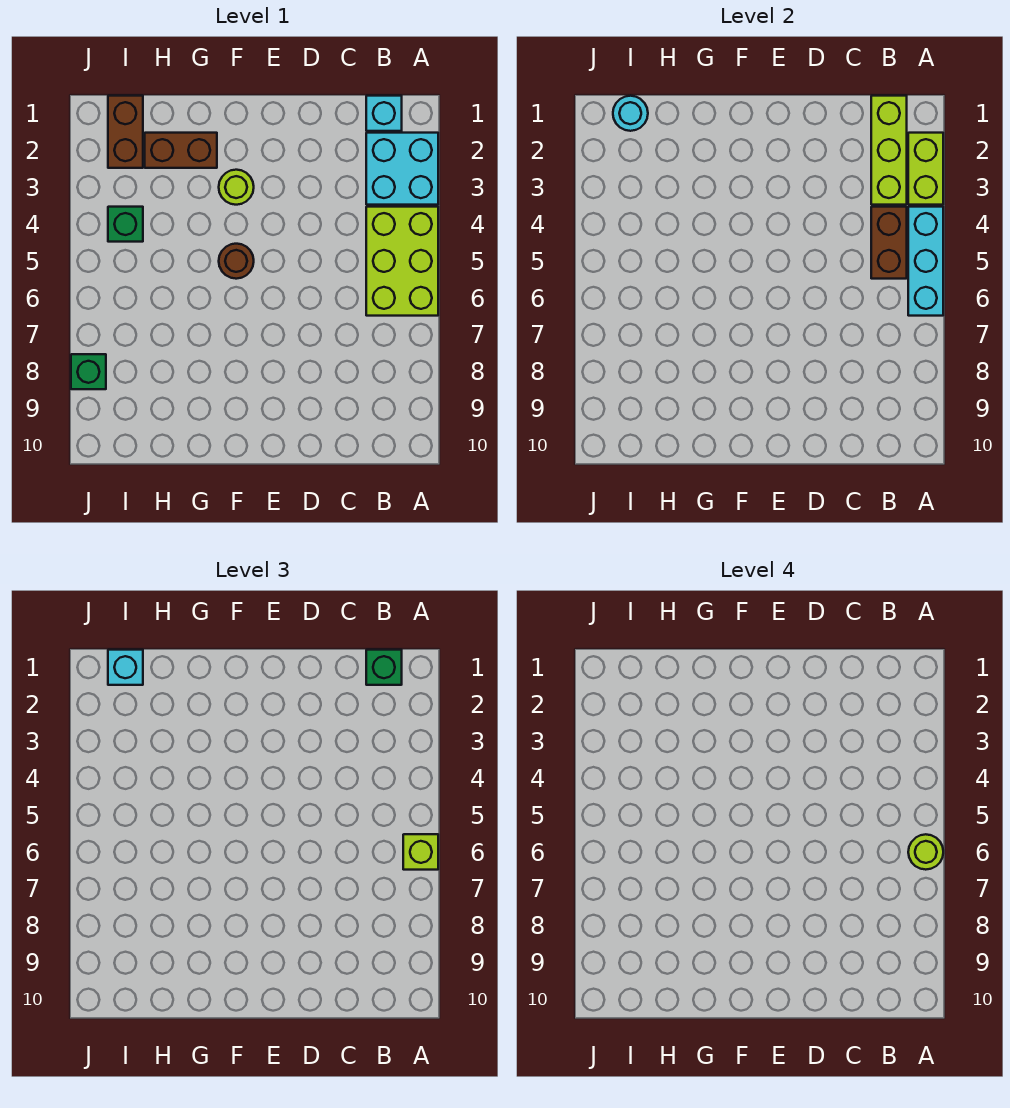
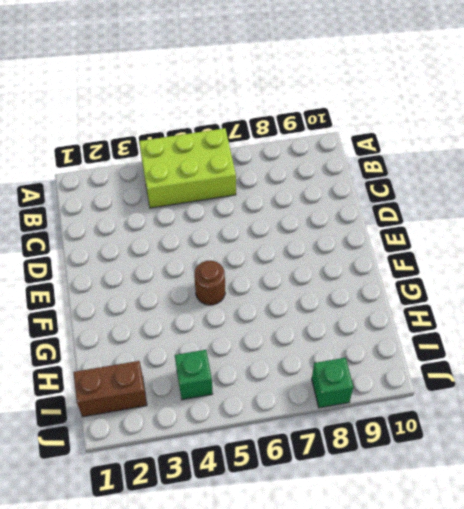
none -> cyan brick A2:B3 level 1
none -> cyan brick B1 level 1
none -> lime round brick F3 level 1

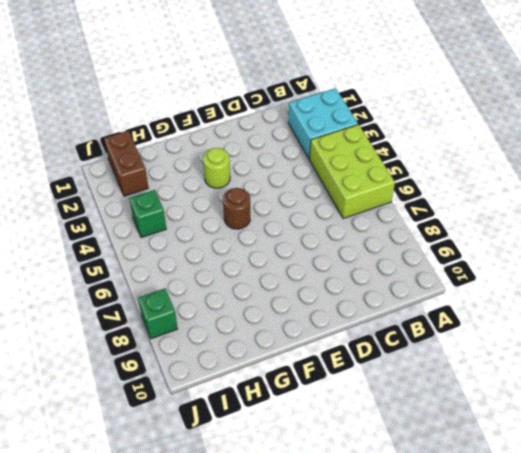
none -> cyan brick B1 level 1
none -> brown brick G2:H2 level 1
none -> lime brick A2:A3 level 2

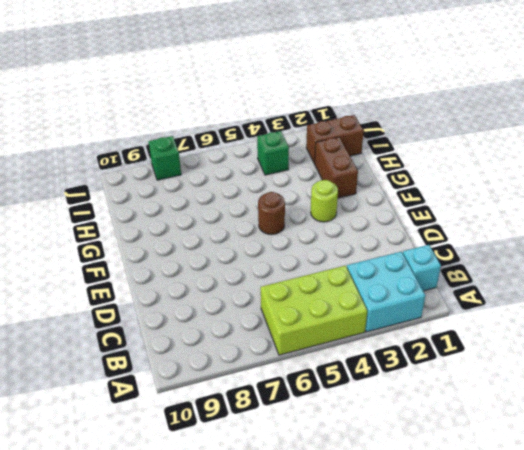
none -> lime brick A2:A3 level 2
none -> cyan brick A4:A6 level 2
none -> lime brick B1:B3 level 2

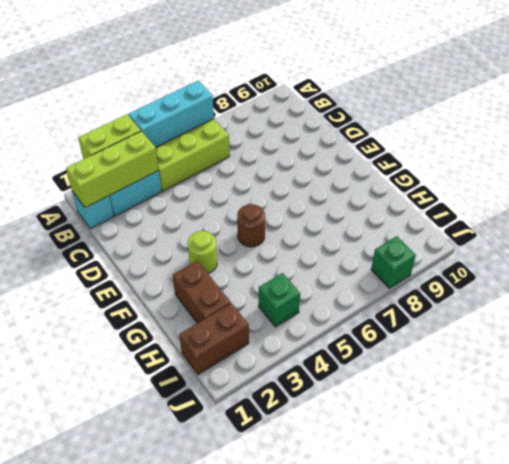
none -> brown brick B4:B5 level 2
none -> cyan round brick I1 level 2
none -> lime brick A6 level 3

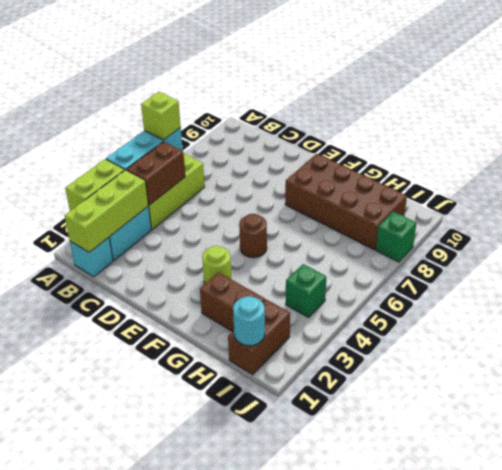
brown brick F8:I9 level 1 -> none
none -> green brick B1 level 3
none -> cyan brick I1 level 3
none -> lime round brick A6 level 4

